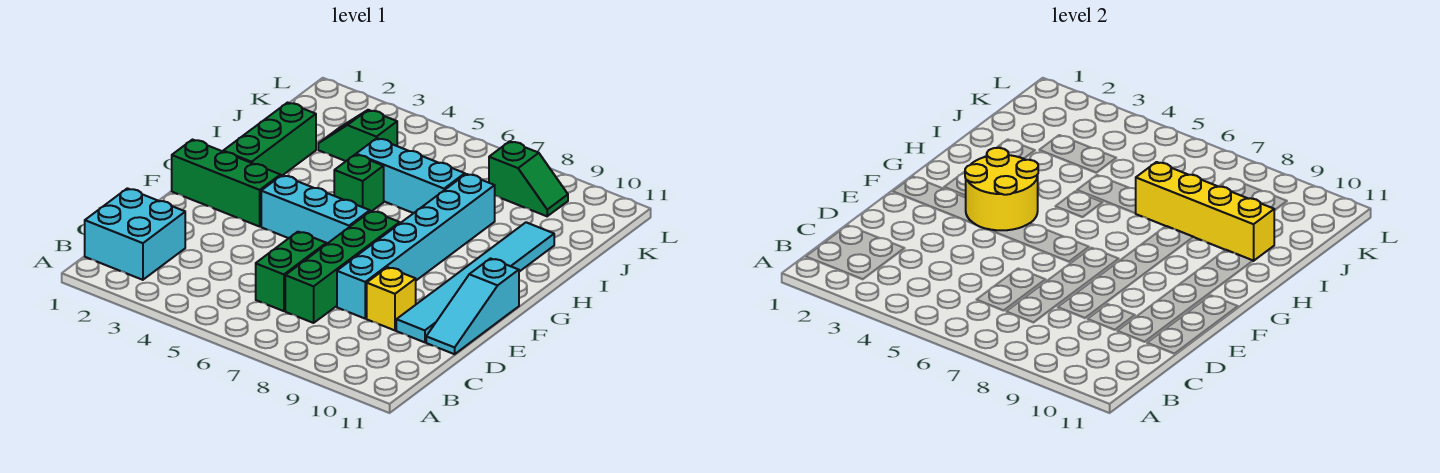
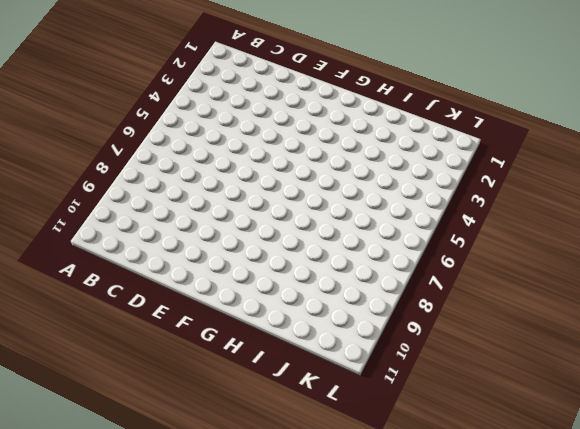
none -> cyan brick B1:C2 level 1
none -> green brick C6:D6 level 1
none -> green brick C7:F7 level 1

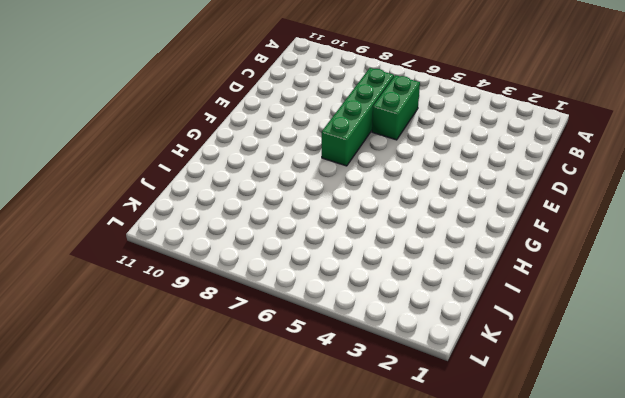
none -> cyan brick B1:C2 level 1
none -> cyan brick D8:I8 level 1
none -> yellow brick D9 level 1

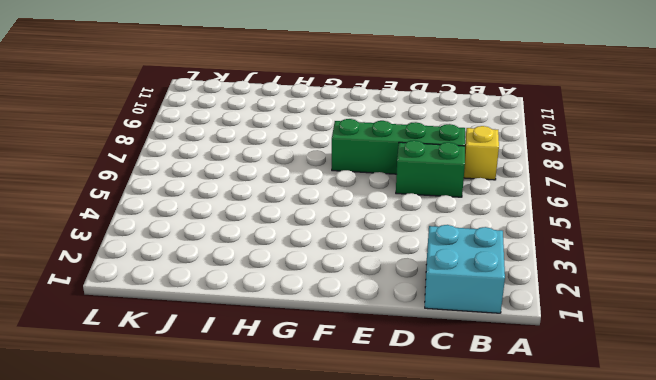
yellow brick B7 level 1 -> yellow brick D9 level 1
none -> cyan brick D8:I8 level 1
none -> cyan tile D10:I10 level 1
none -> cyan slope D11:F11 level 1 top F

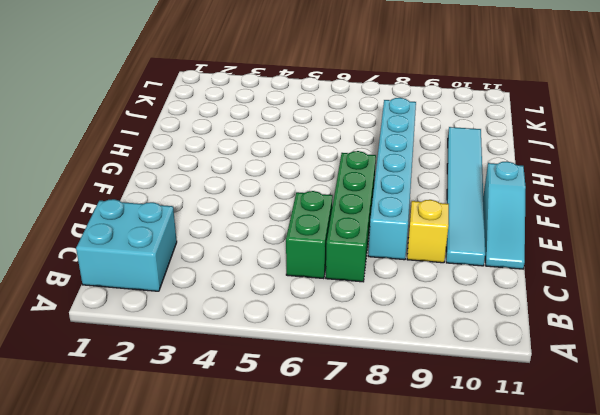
none -> green brick F1:F3 level 1
none -> cyan brick F4:F6 level 1
none -> green brick G2:I2 level 1

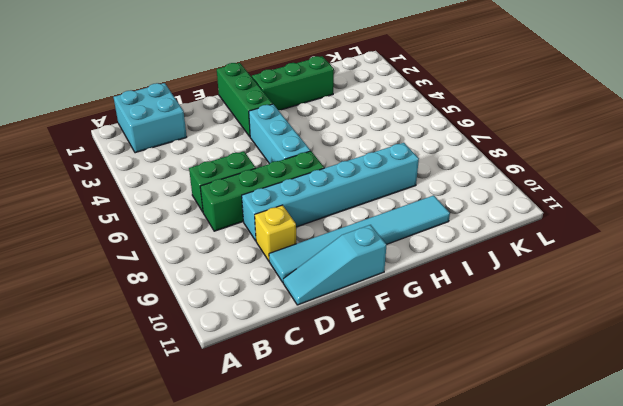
none -> green brick H5 level 1
none -> cyan brick I5:I7 level 1
none -> green slope J3:J4 level 1 top 4

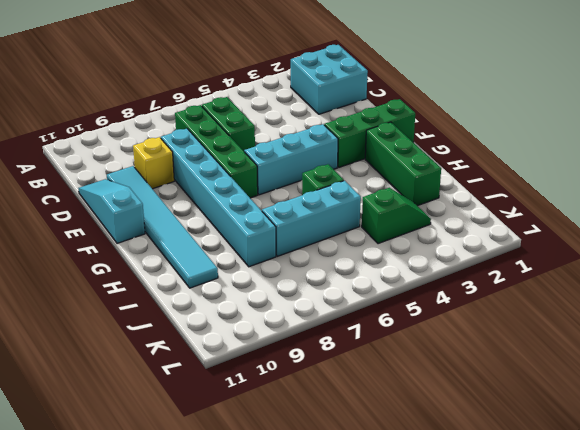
none -> green slope K8:K9 level 1 top 8
none -> yellow round brick F3:G4 level 2
none -> yellow brick I7:I10 level 2

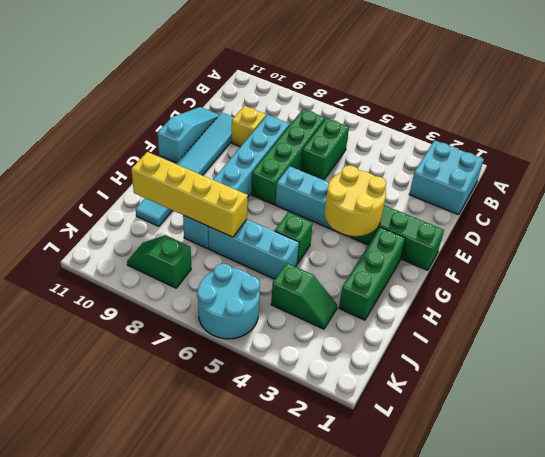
cyan round brick K5:L6 level 1 -> none

